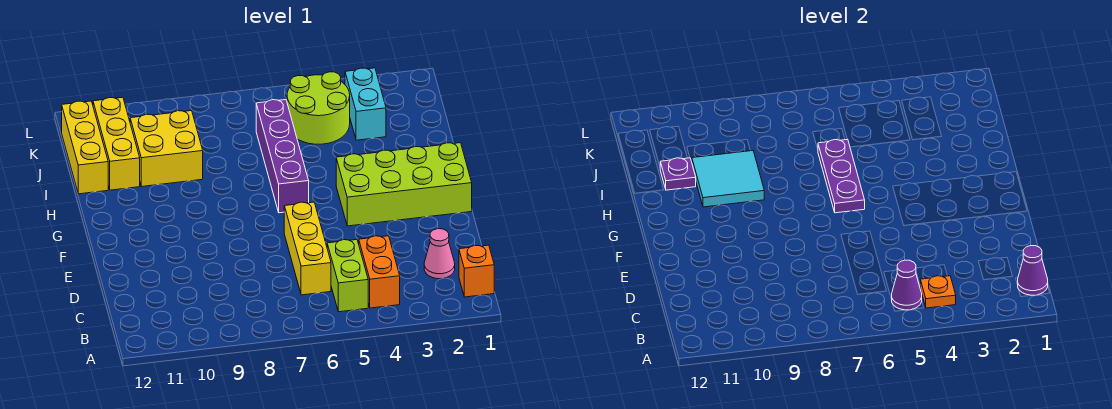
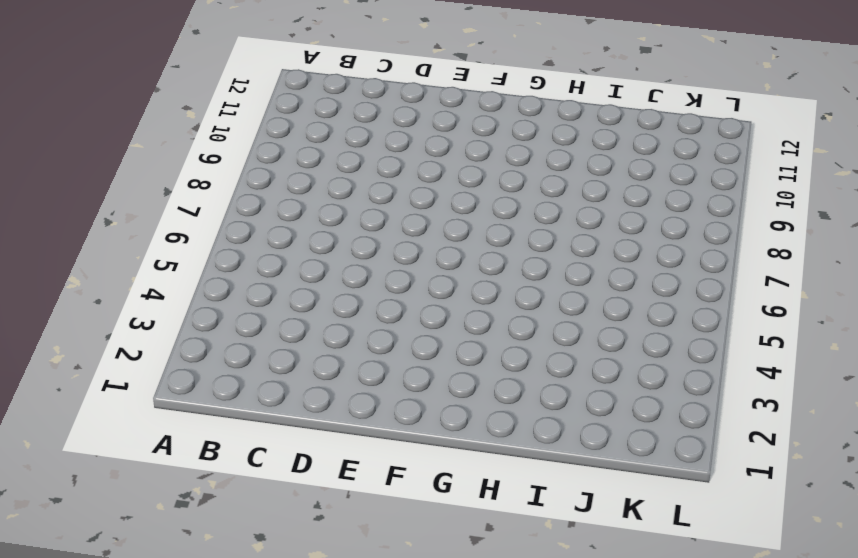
none -> orange brick B1 level 1
none -> orange brick B4:C4 level 1
none -> lime brick B5:C5 level 1

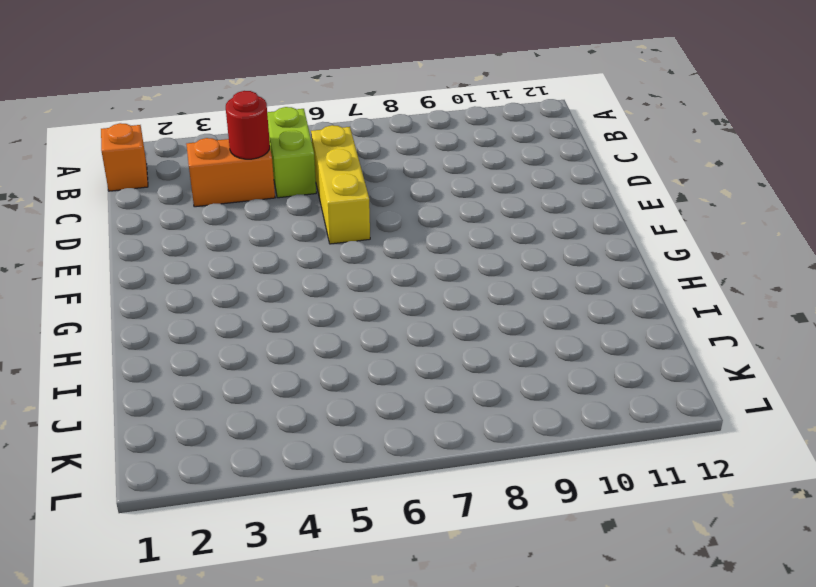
orange brick C3:C4 level 1 -> orange brick B4:C4 level 1
red round brick C4 level 2 -> none
none -> pink cone C2 level 1
none -> lime brick F1:G4 level 1
none -> purple brick G6:J6 level 1

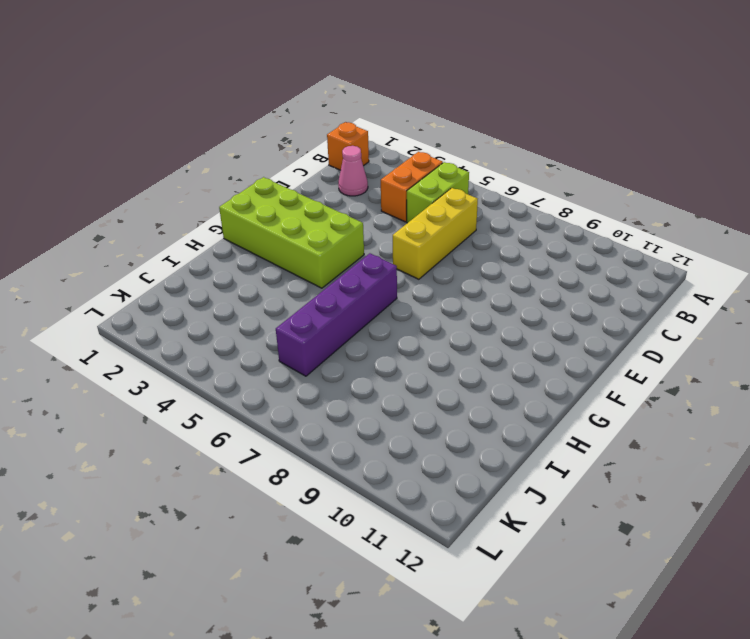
none -> yellow brick I9:J10 level 1
none -> yellow brick I11:K11 level 1
none -> yellow brick I12:K12 level 1

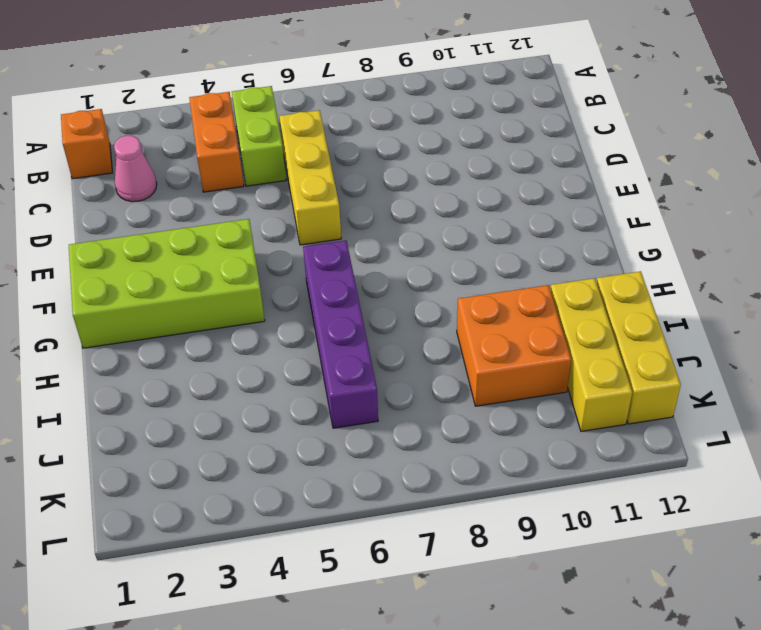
orange brick I9:J10 level 1 -> yellow brick I9:J10 level 1
none -> cyan brick J3:K3 level 1
none -> lime round brick J4:K5 level 1
none -> purple cone B1 level 2

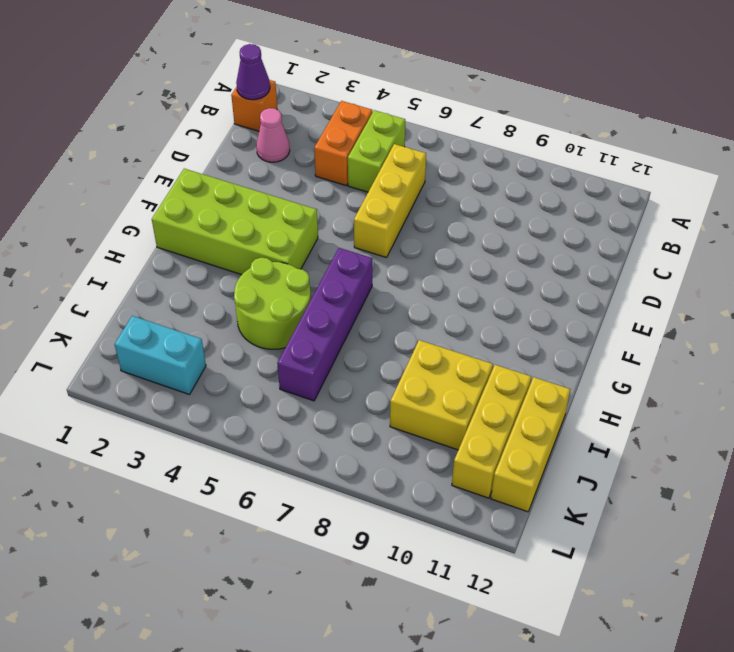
lime round brick H4:I5 level 1 -> lime round brick J4:K5 level 1
cyan brick K2:K3 level 1 -> cyan brick J3:K3 level 1
none -> orange plate B4 level 2
none -> purple cone B5 level 2
none -> purple plate G6:I6 level 2

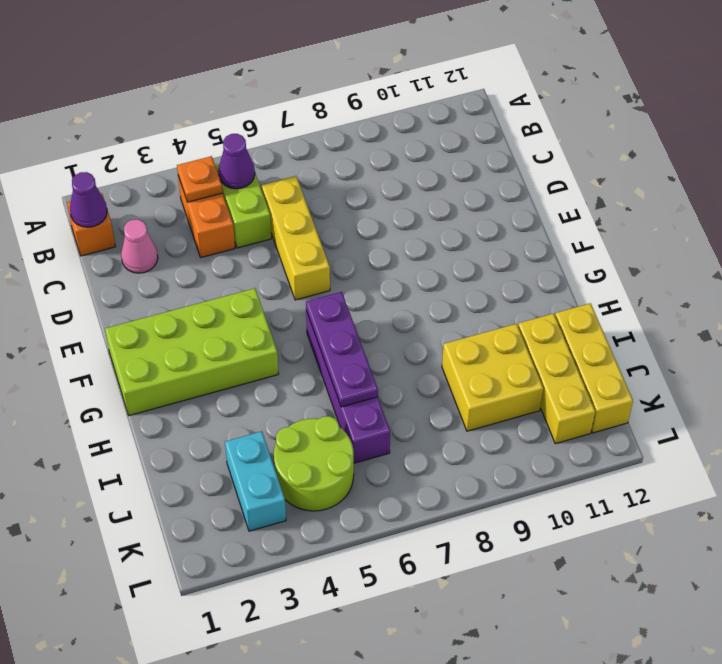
none -> cyan tile H9:I10 level 2
none -> purple plate I11 level 2

